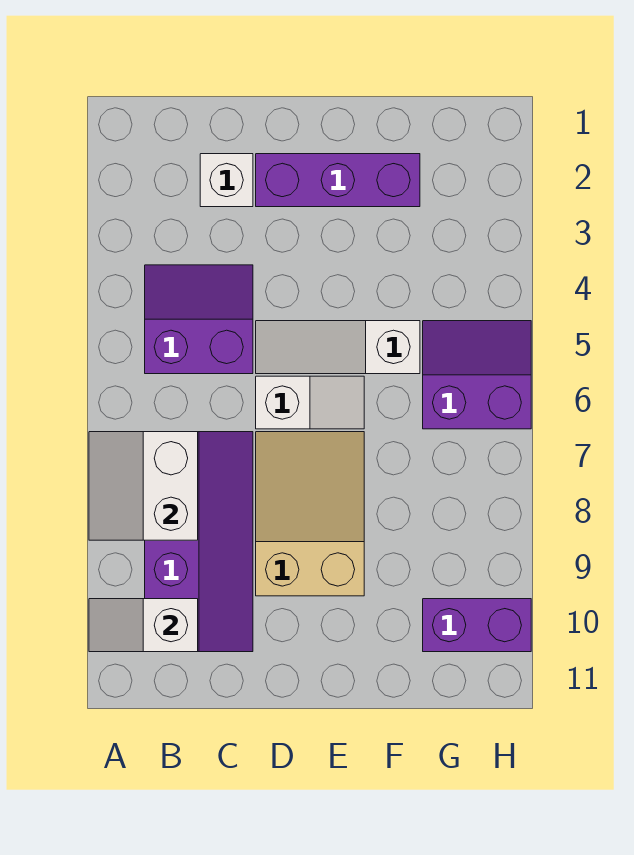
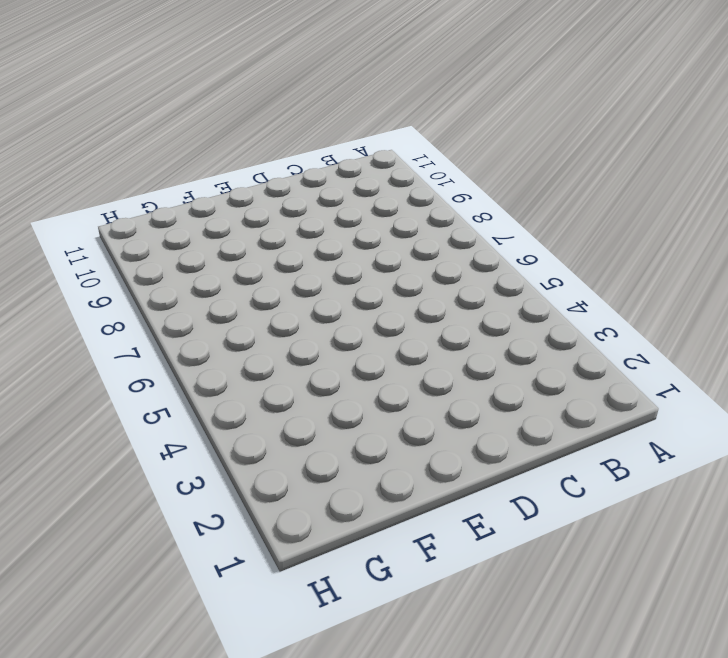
none -> purple slope B4:C5 level 1 top 5
none -> purple slope B7:C10 level 1 top B

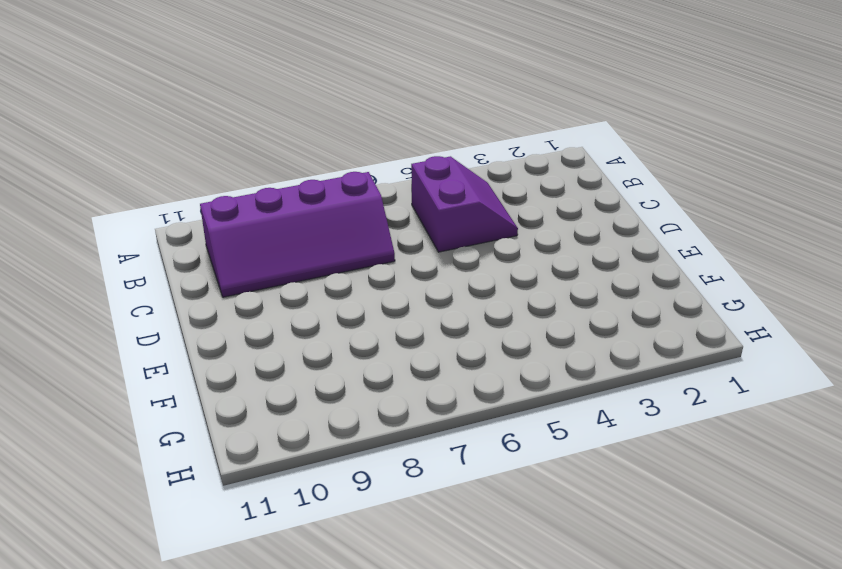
none -> white brick C2 level 1
none -> purple brick D2:F2 level 1

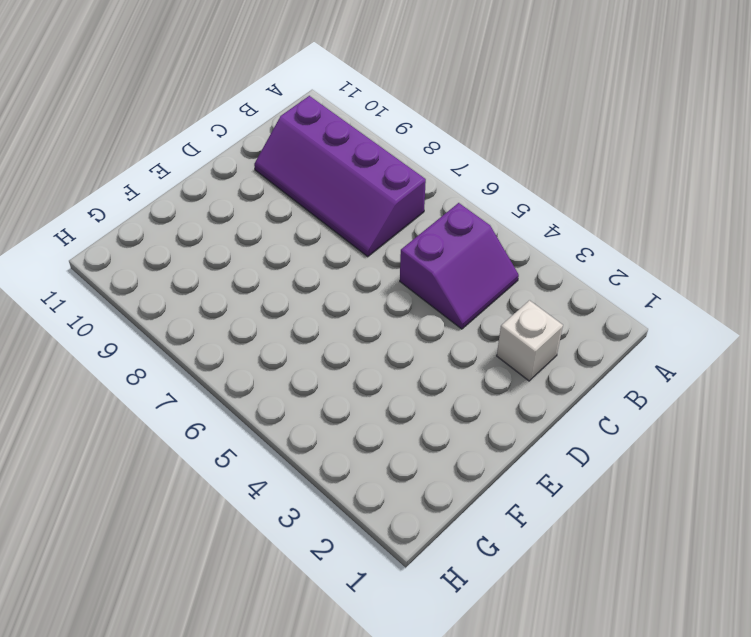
none -> purple brick D2:F2 level 1
none -> white slope D5:F5 level 1 top F

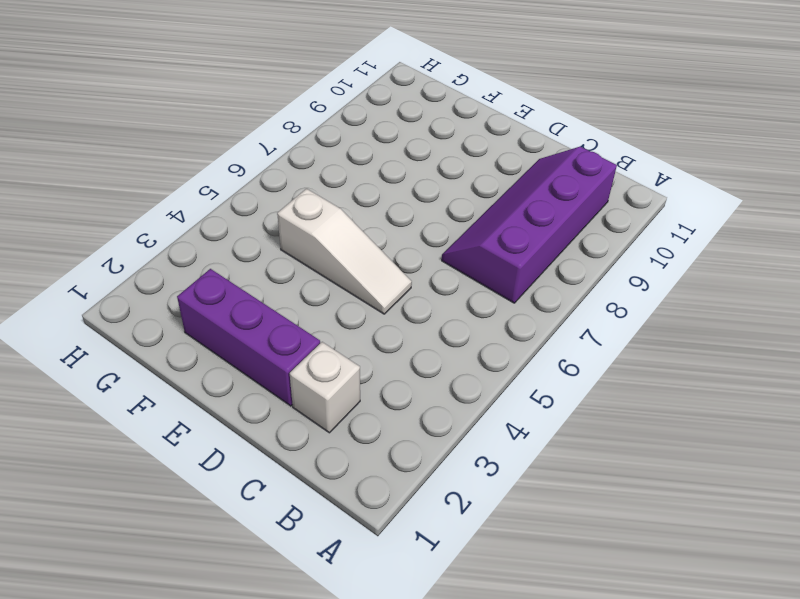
none -> purple slope B4:C5 level 1 top 5
none -> white slope D6:E6 level 1 top D

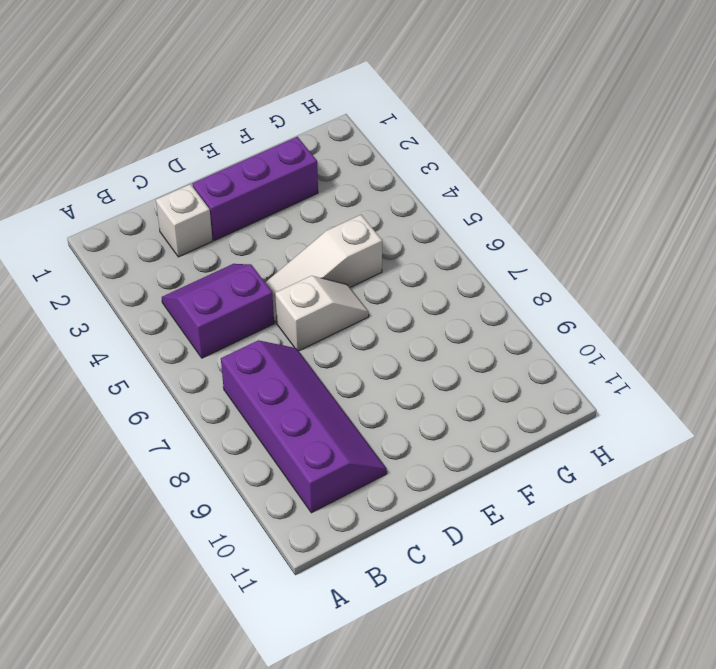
none -> tan slope D7:E9 level 1 top 9
none -> purple slope G5:H6 level 1 top 6

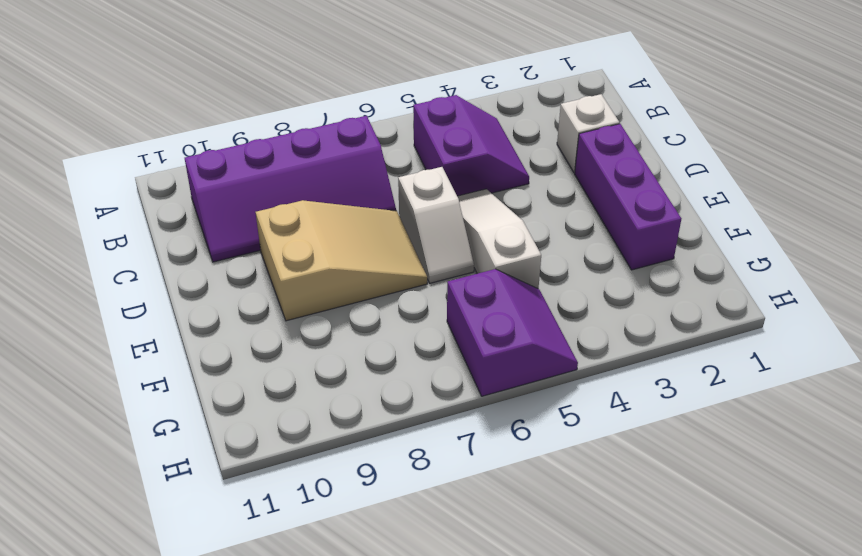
none -> purple brick G10:H10 level 1
none -> white slope A7:B8 level 2 top B

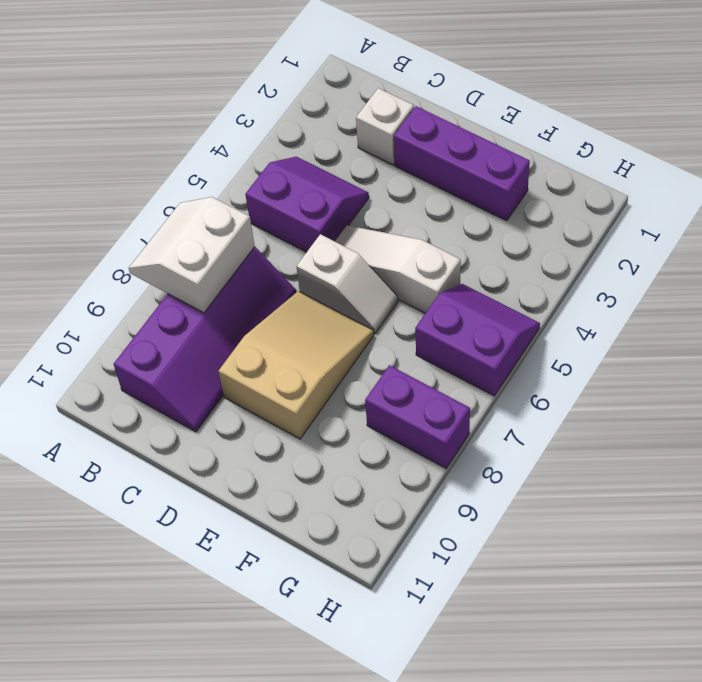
purple brick G8:H8 level 1 -> purple brick G10:H10 level 1
none -> white slope A10:B10 level 2 top B

